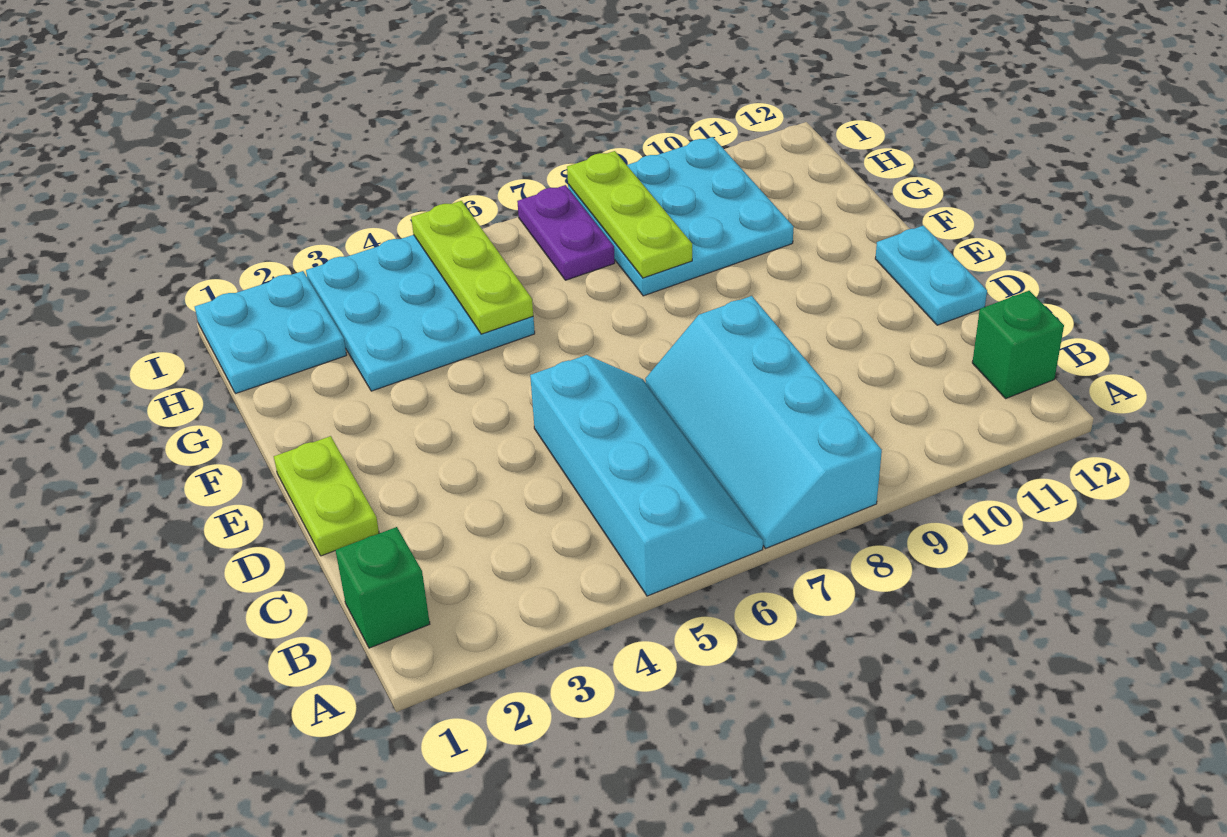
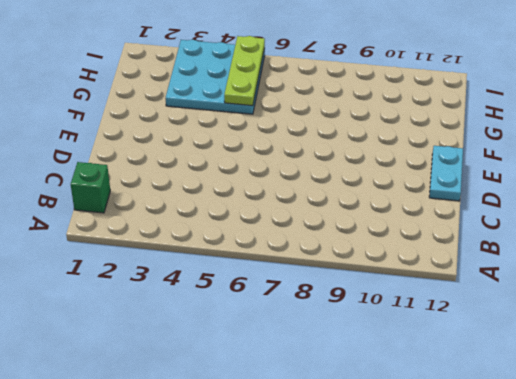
none -> cyan slope A5:D6 level 1 top 5
none -> cyan slope A7:D8 level 1 top 8
none -> green brick B12 level 1

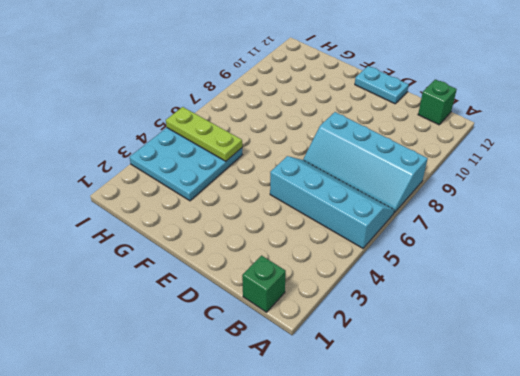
none -> lime plate D1:E1 level 1
none -> cyan plate G8:I10 level 1
none -> cyan plate H1:I2 level 1

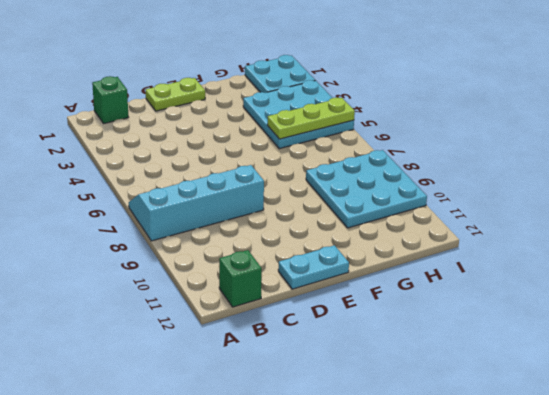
none -> cyan slope A5:D6 level 1 top 5
none -> purple plate H7:I7 level 1
none -> lime plate G8:I8 level 2

